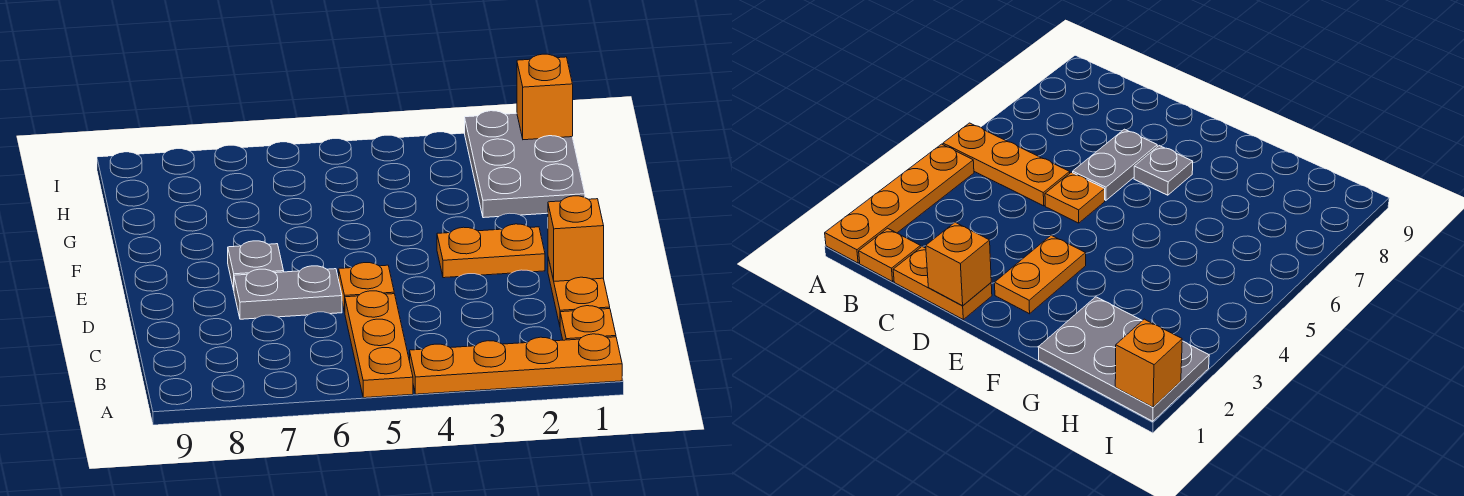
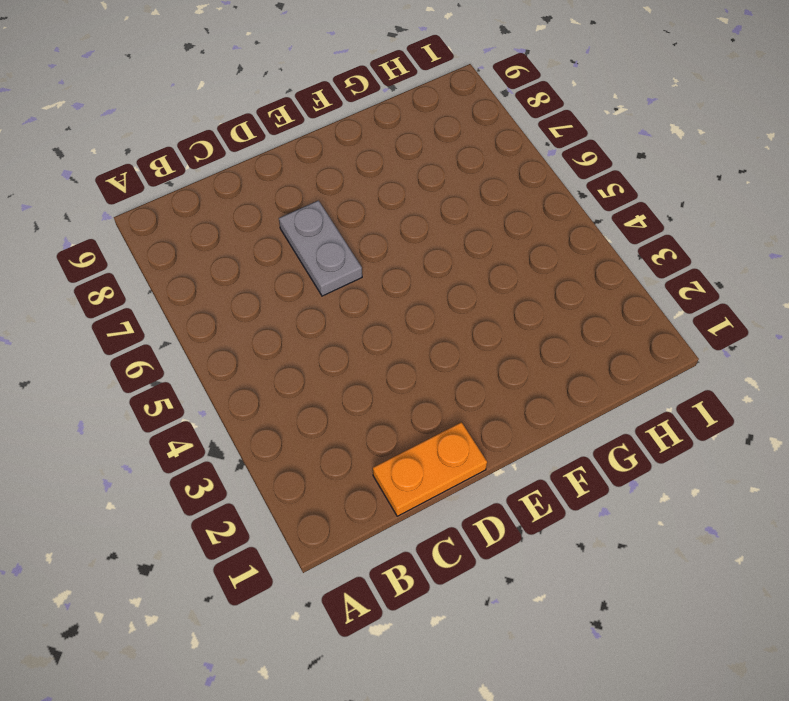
none -> orange plate A1:A4 level 1
none -> orange plate A5:C5 level 1

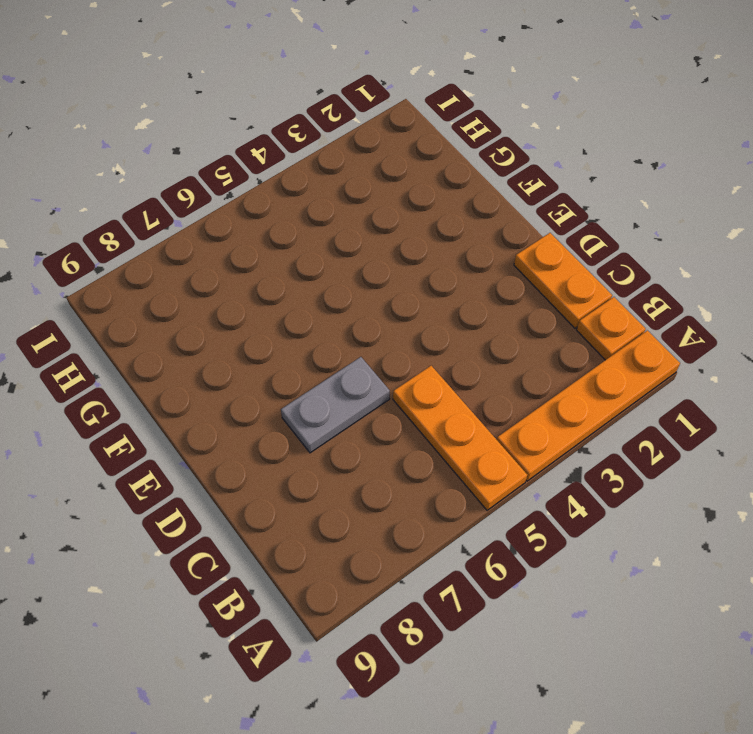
none -> orange plate D5 level 1
none -> orange plate E2:E3 level 1

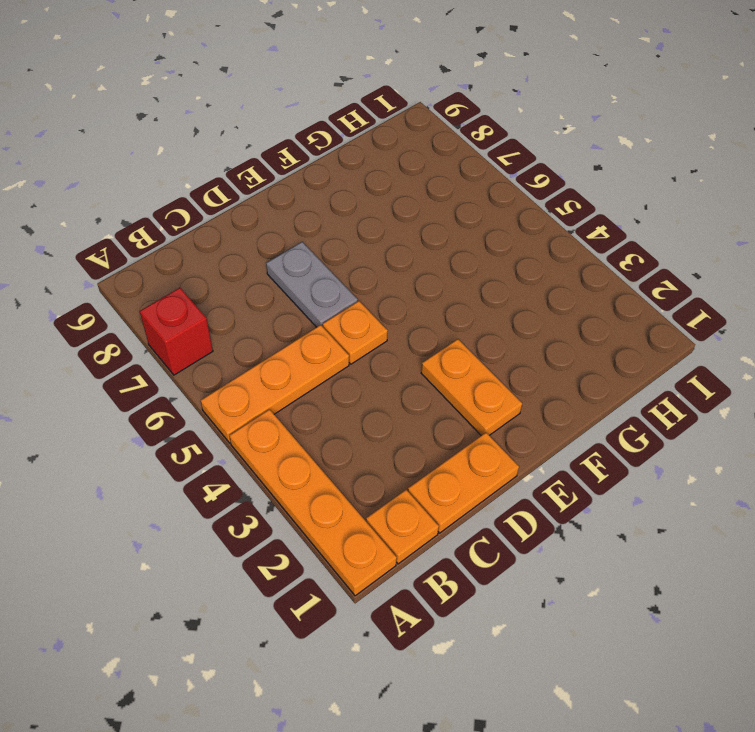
red brick A7 level 1 -> none
none -> grey plate E7 level 1
none -> grey plate G1:I2 level 1

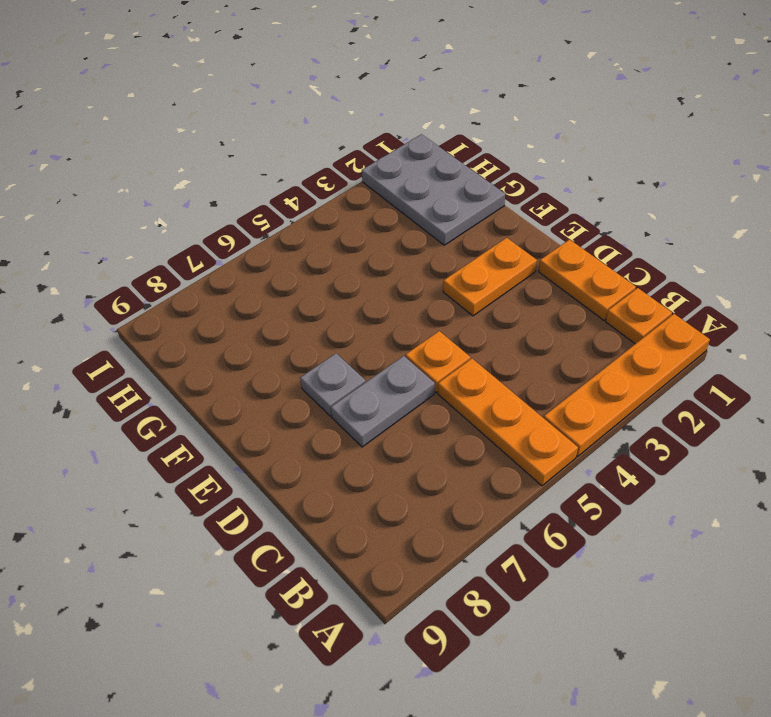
none -> orange brick D1 level 2
none -> orange brick I1 level 2

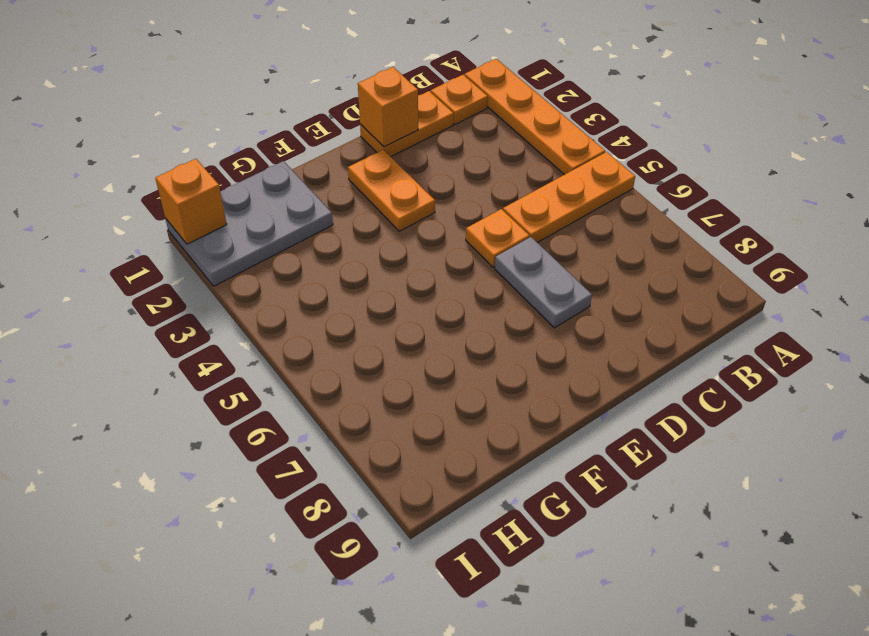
none -> grey plate E7 level 1

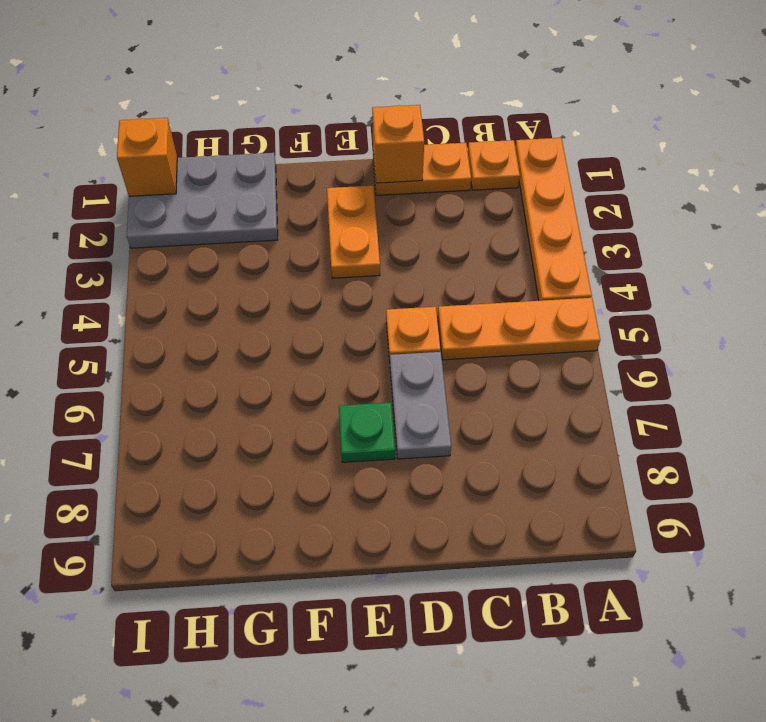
green plate E7 level 1 -> grey plate E7 level 1

